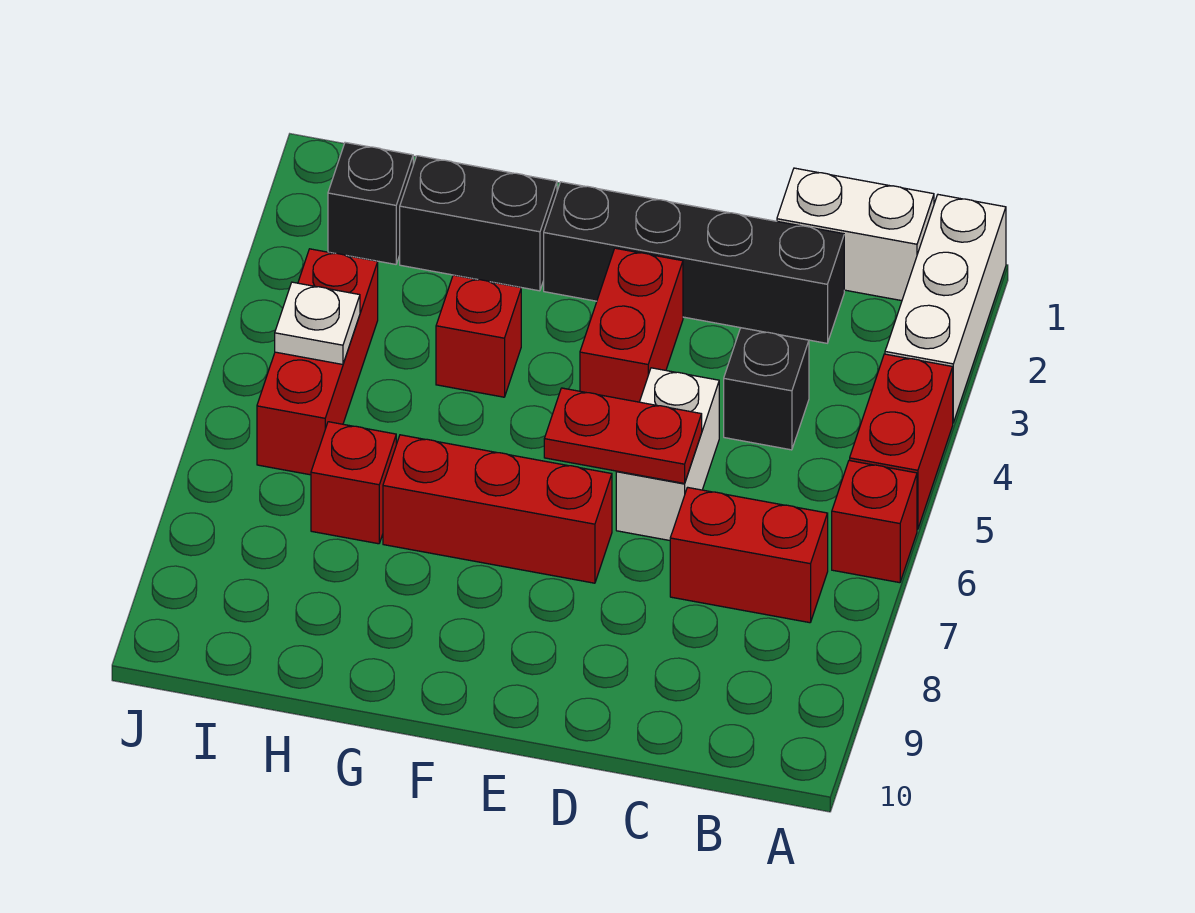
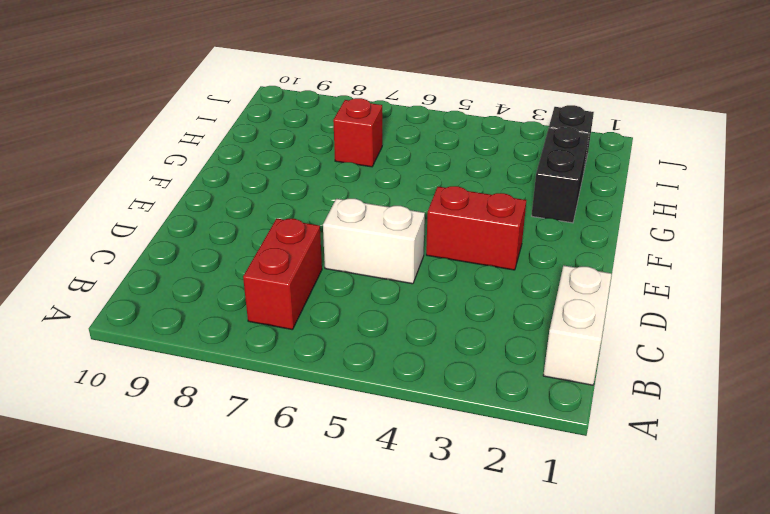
none -> white brick A1:A3 level 1
none -> red brick A4:A5 level 1
none -> red brick A6 level 1

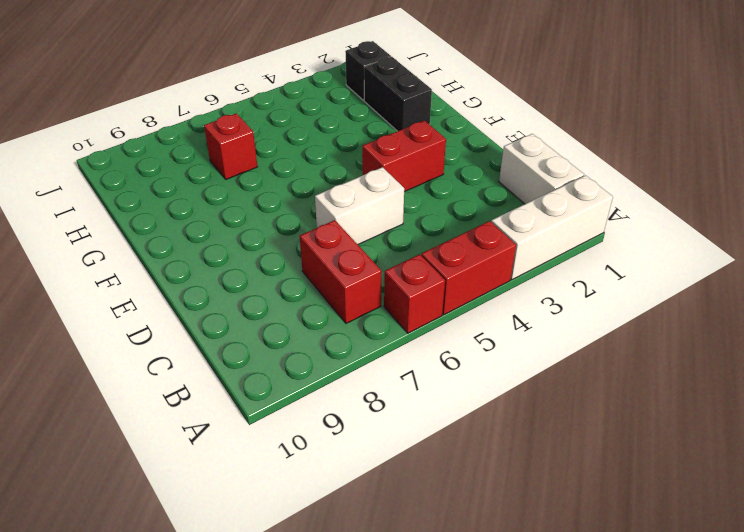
none -> black brick C2:F2 level 1
none -> black brick C4 level 1
none -> red brick E7:G7 level 1

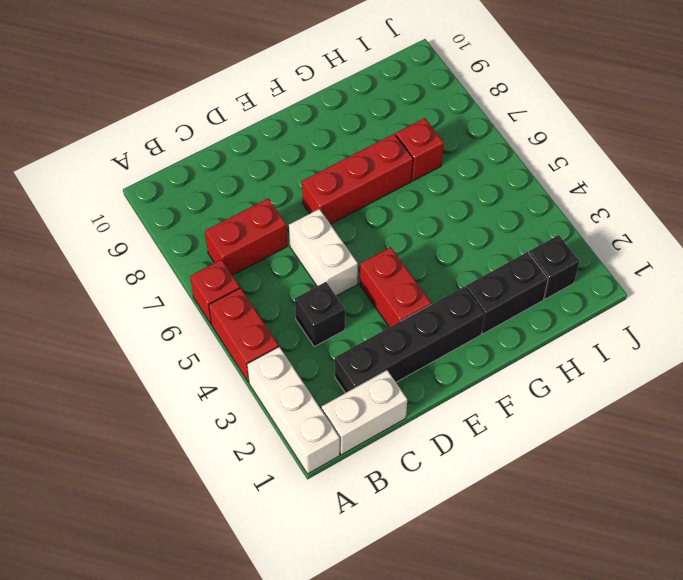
none -> red brick G4 level 1
none -> red brick I4:I6 level 1
none -> red plate D6:E6 level 2

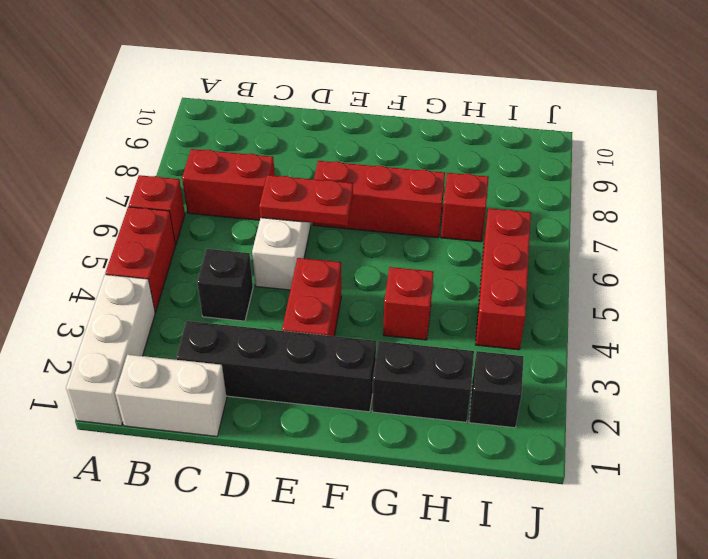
none -> white plate I5 level 2

